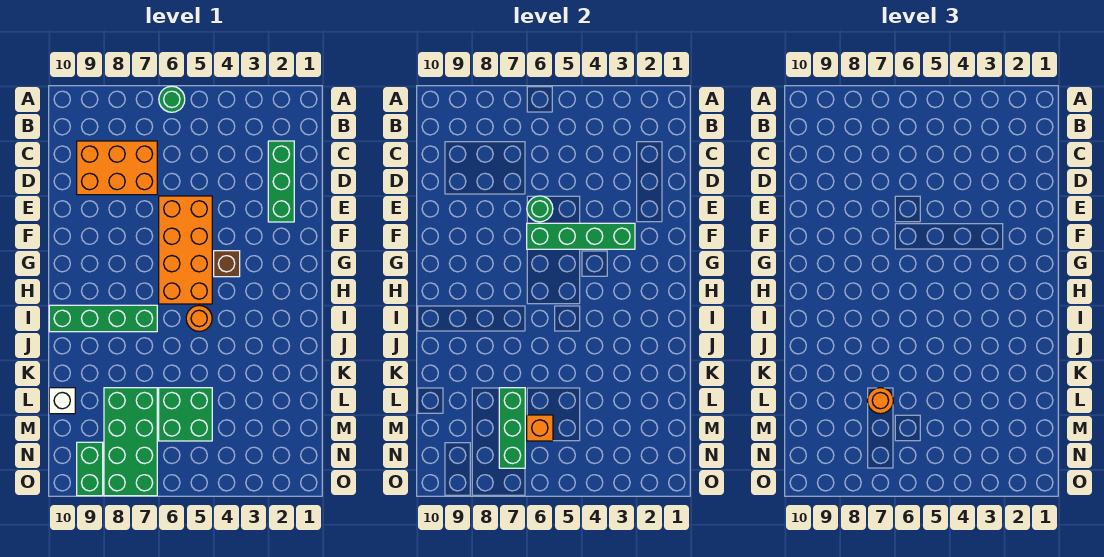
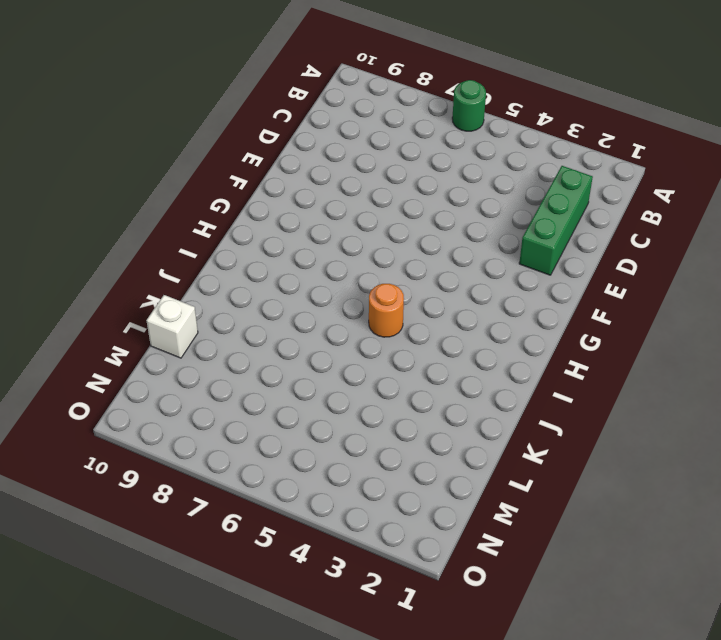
none -> orange brick C7:D9 level 1
none -> orange brick E5:H6 level 1
none -> brown brick G4 level 1

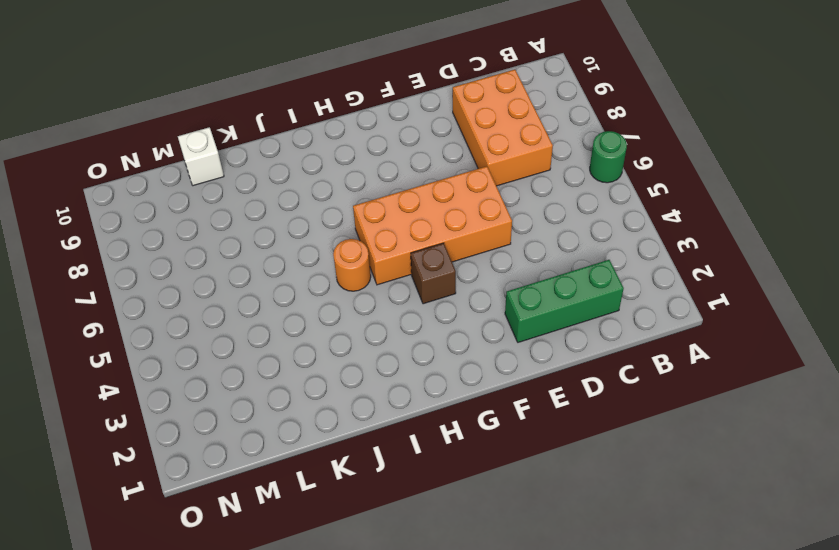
none -> green brick I7:I10 level 1
none -> green brick L5:M6 level 1
none -> green brick L7:O8 level 1

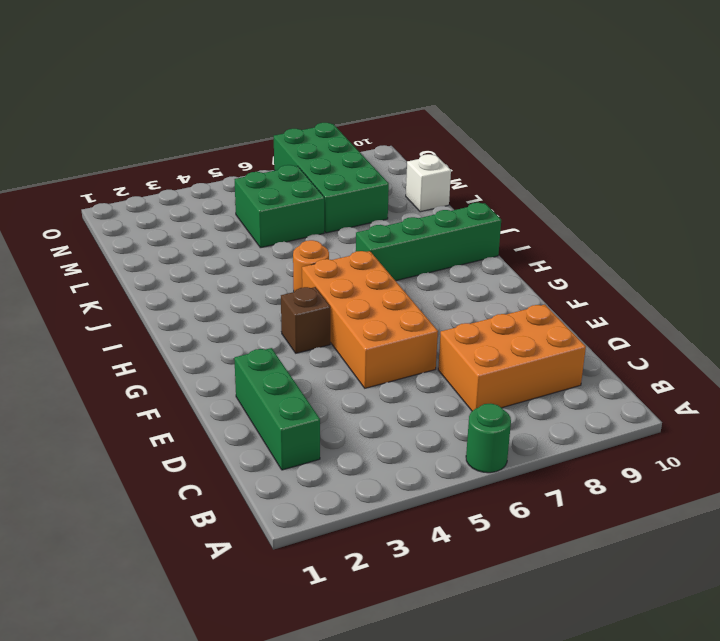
none -> green brick N9:O9 level 1
none -> green round brick E6 level 2
none -> green brick F3:F6 level 2

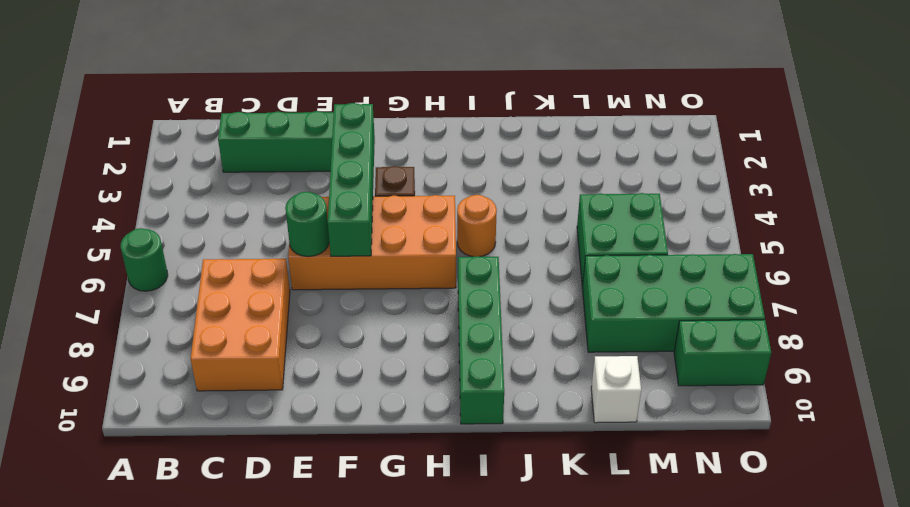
none -> green brick L7:N7 level 2
none -> orange brick M6 level 2
none -> orange round brick L7 level 3

